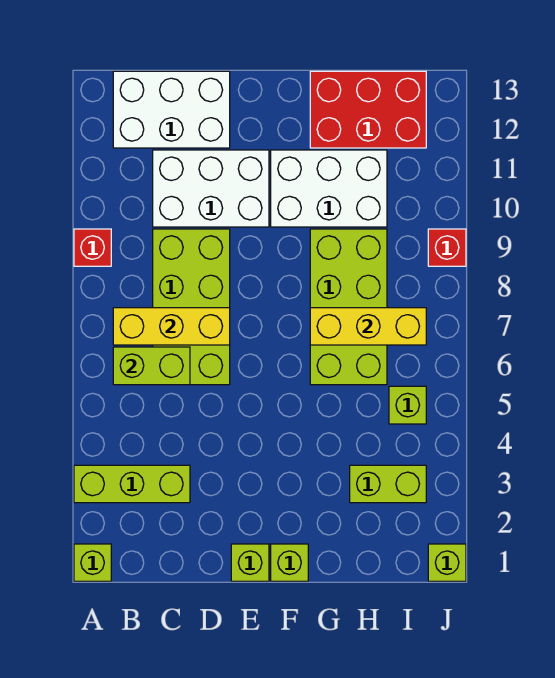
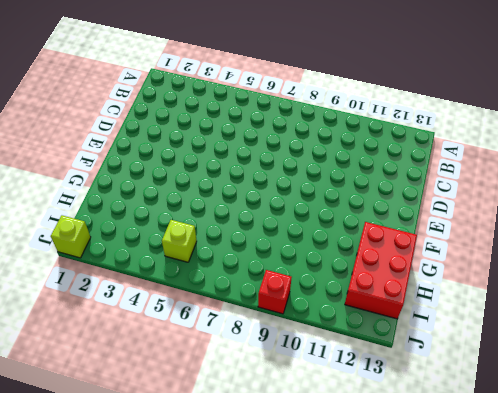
none -> lime brick A1 level 1
none -> lime brick A3:C3 level 1
none -> red brick A9 level 1

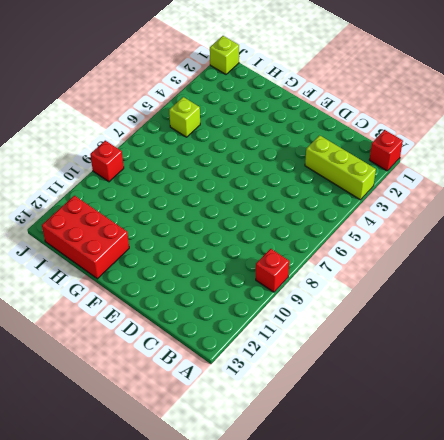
red brick A1 level 1 -> lime brick A1 level 1
none -> white brick B12:D13 level 1
none -> lime brick C6:D9 level 1
none -> white brick C10:E11 level 1

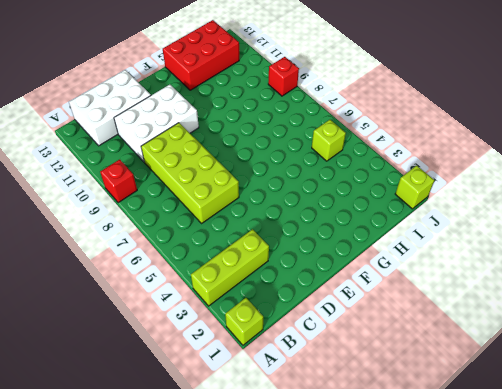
none -> lime brick E1 level 1
none -> lime brick F1 level 1
none -> white brick F10:H11 level 1

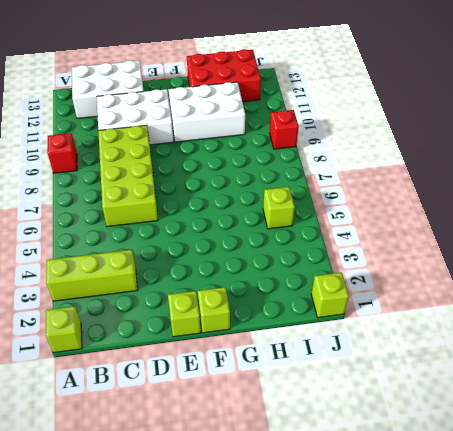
none -> lime brick G6:H9 level 1
none -> lime brick H3:I3 level 1
none -> lime brick B6:C6 level 2

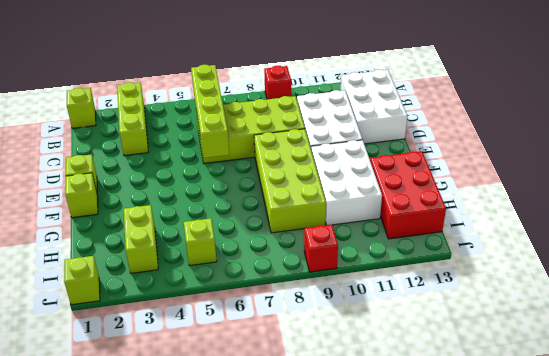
lime brick B6:E6 level 2 -> lime brick B6:C6 level 2
lime brick E8:H9 level 1 -> lime brick G6:H9 level 1
none -> yellow brick B7:D7 level 2
none -> yellow brick G7:I7 level 2

